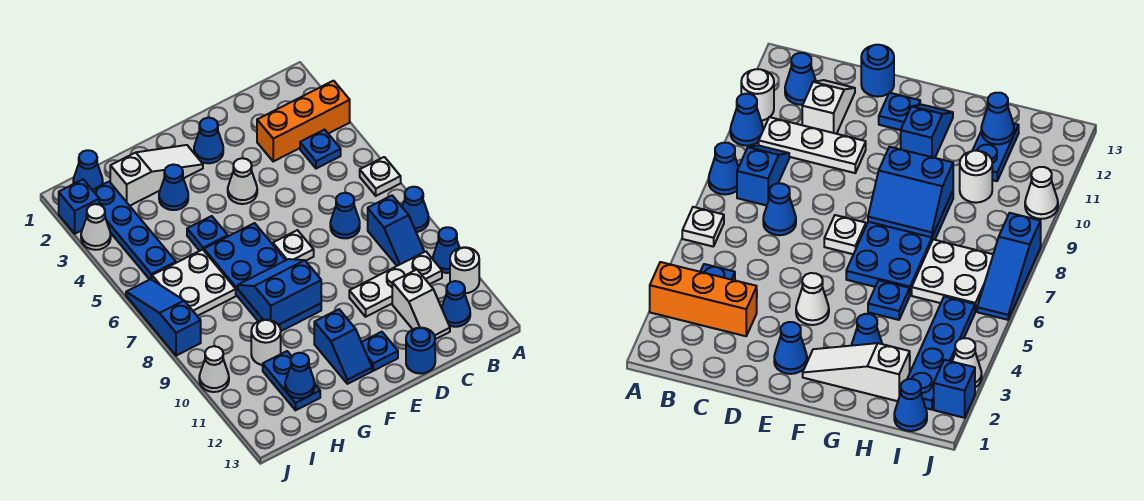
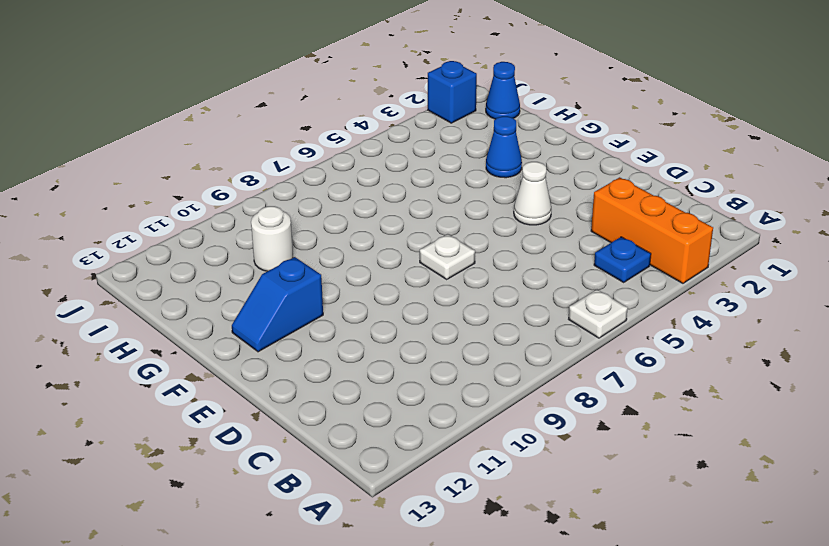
none -> blue cone A8 level 1
none -> blue cone A10 level 1
none -> white round brick A11 level 1
none -> blue slope B8:B9 level 1 top 8

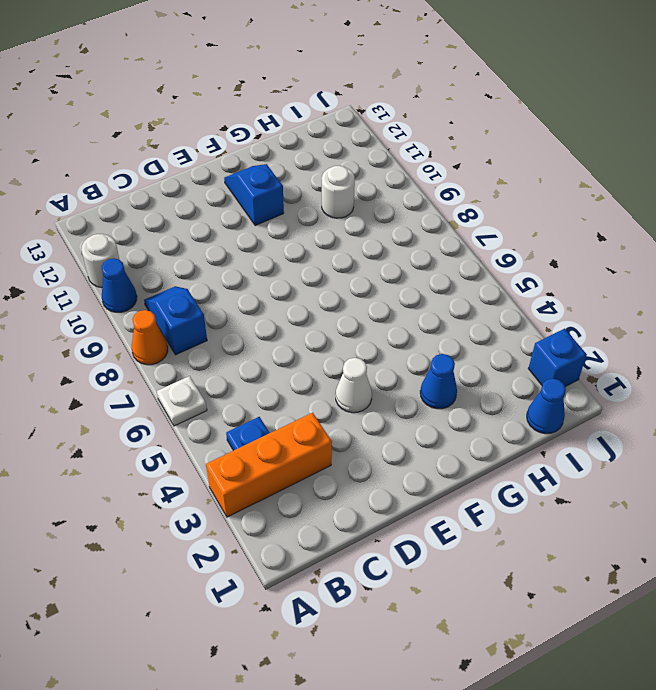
orange cone A8 level 1 -> blue cone A8 level 1
none -> white plate B10:D10 level 1
none -> blue cone B12 level 1
none -> blue cone C7 level 1
none -> white slope C11:C12 level 1 top 11

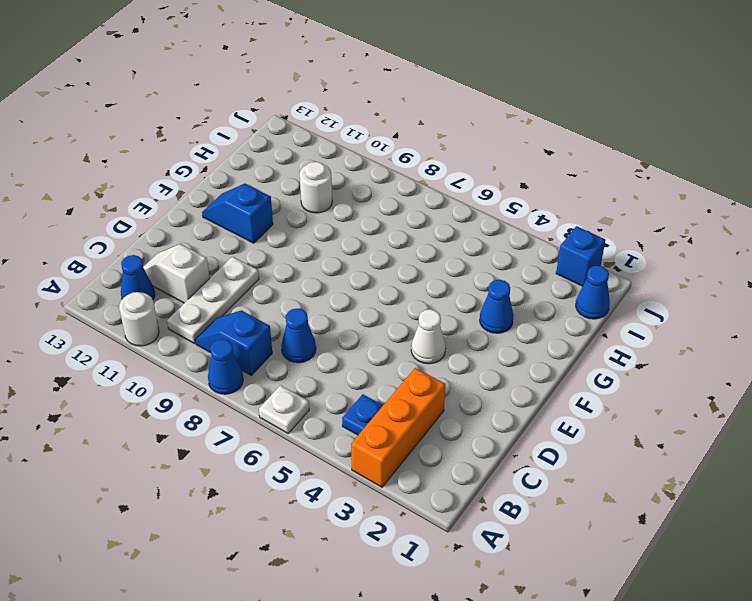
none -> blue cone A10 level 1
none -> blue round brick D13 level 1
none -> blue cone E2 level 1
none -> white plate E7 level 1

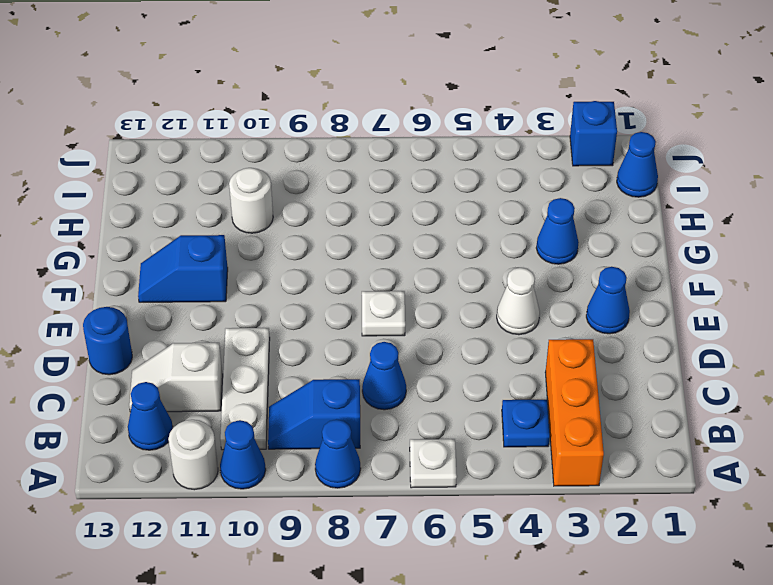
none -> blue plate E12 level 1
none -> white slope F2:H2 level 1 top H
none -> blue plate F6:G9 level 1
none -> blue plate G5 level 1

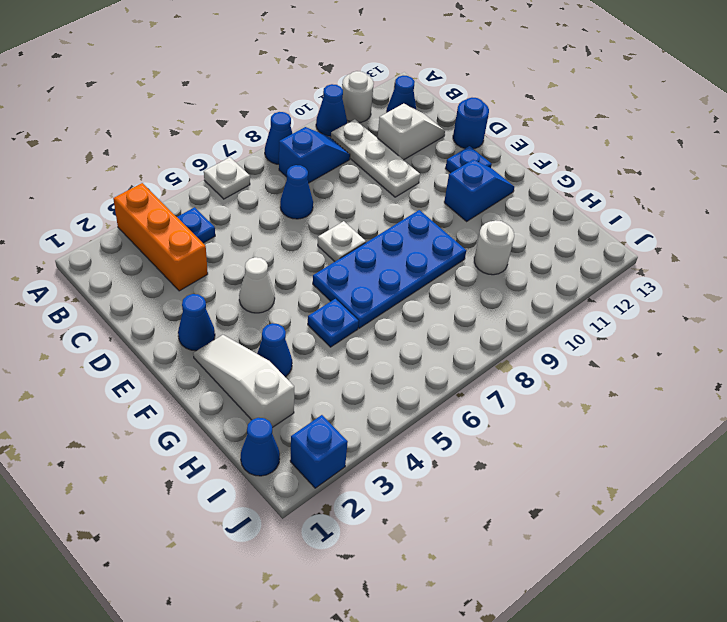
none -> white plate H6:I7 level 1
none -> blue plate H11:H12 level 1
none -> blue plate I2:I5 level 1
none -> white cone J3 level 1

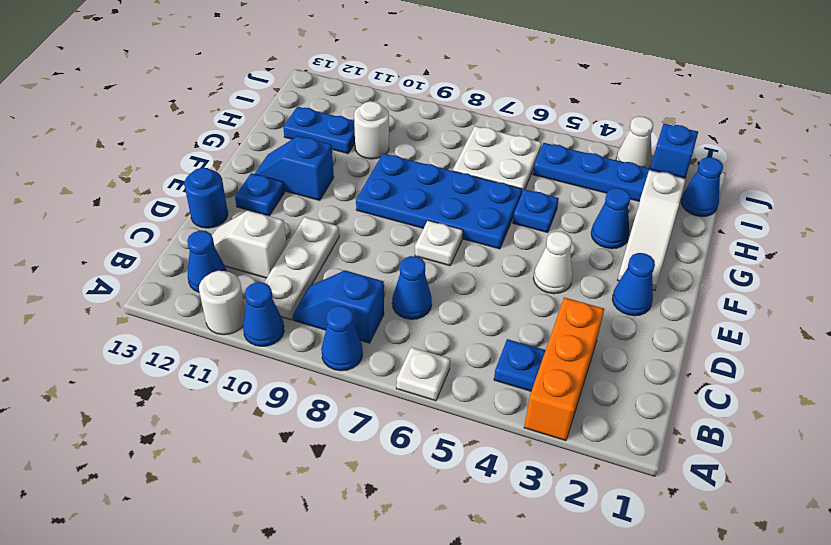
none -> blue slope J6:J8 level 1 top 8
none -> white cone J10 level 1
none -> blue slope F8:G9 level 2 top 9
none -> blue cone H12 level 2

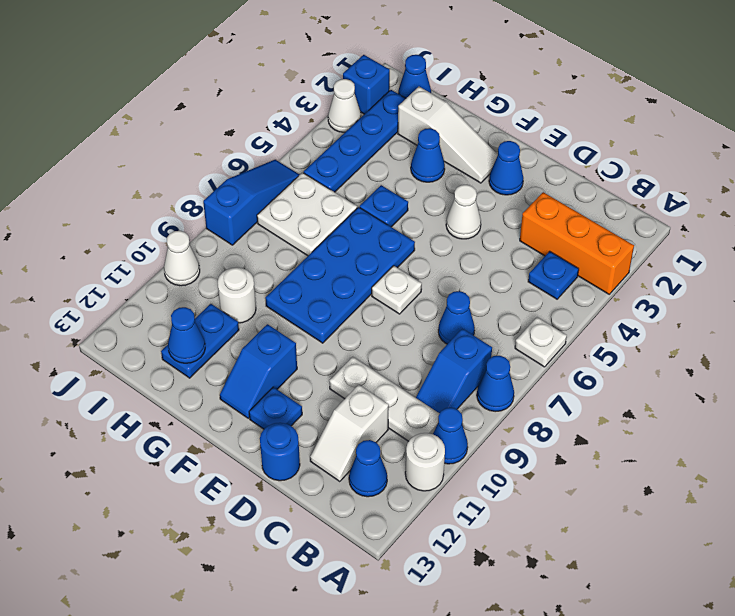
none -> blue slope F8:G9 level 2 top 9

